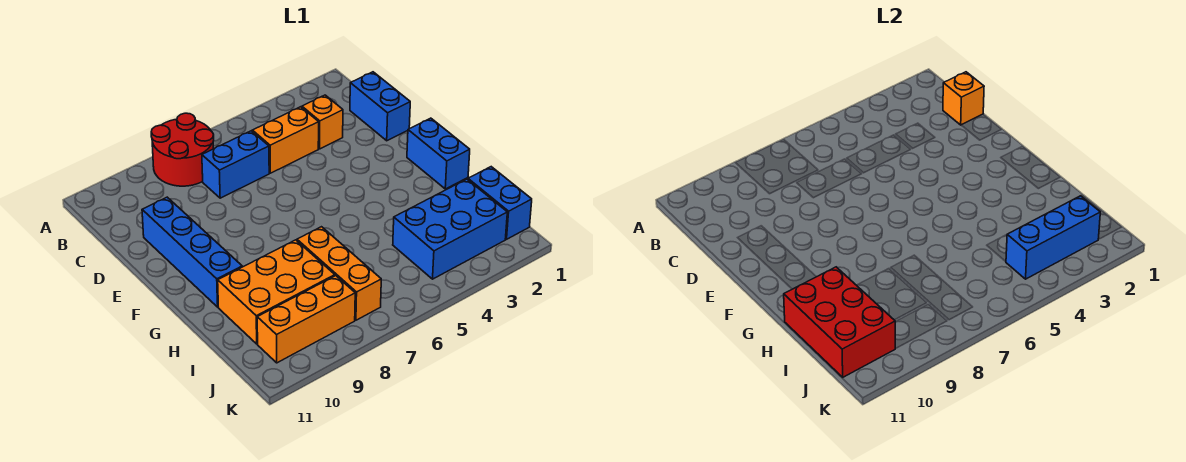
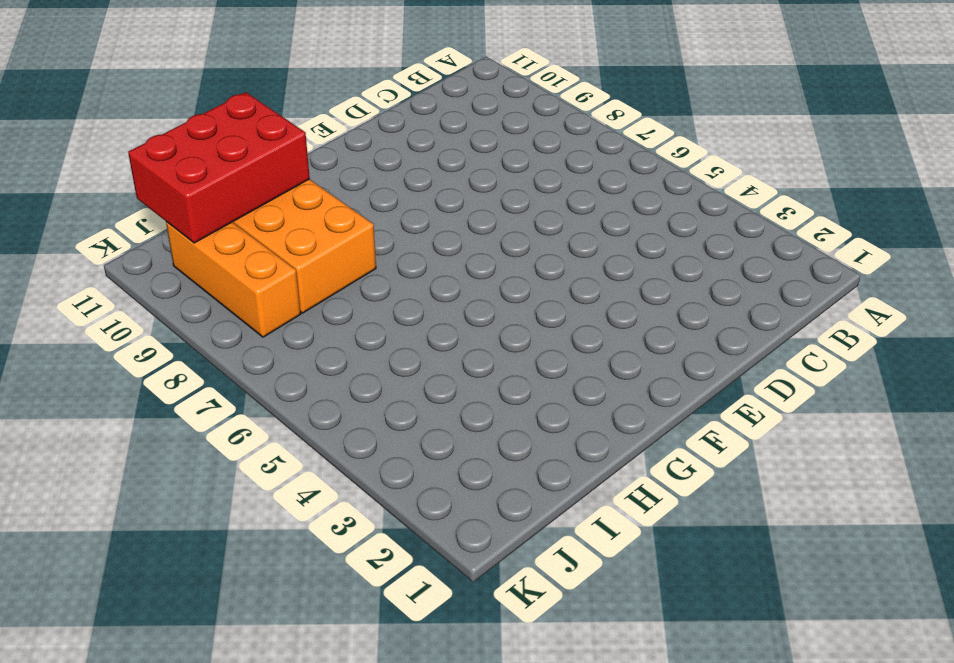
none -> red round brick A7:B8 level 1
none -> blue brick C1:D1 level 1
none -> orange brick C3 level 1

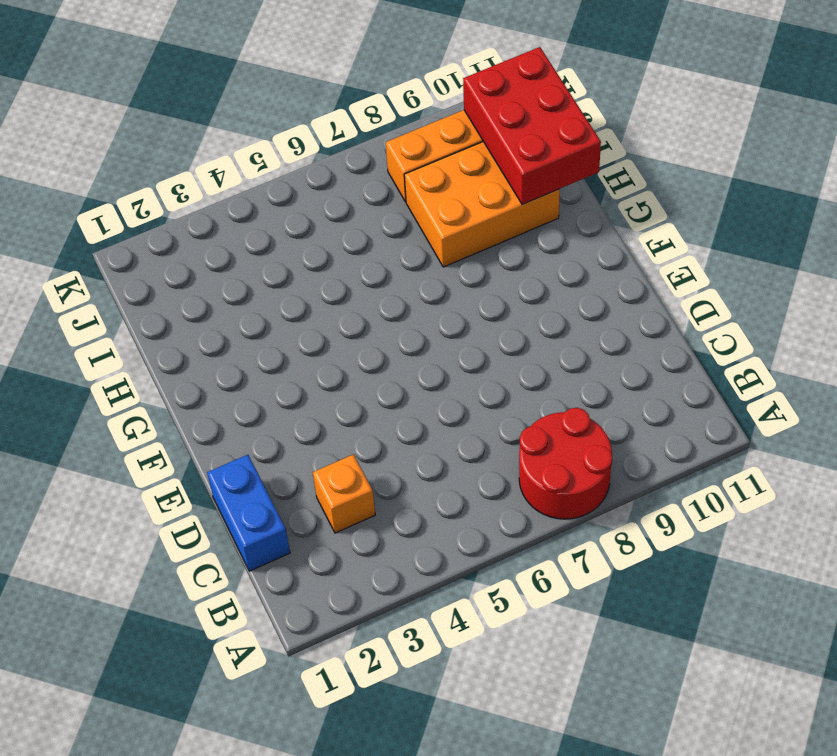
none -> orange brick C4:C5 level 1
none -> blue brick C6:C7 level 1
none -> blue brick D10:G10 level 1

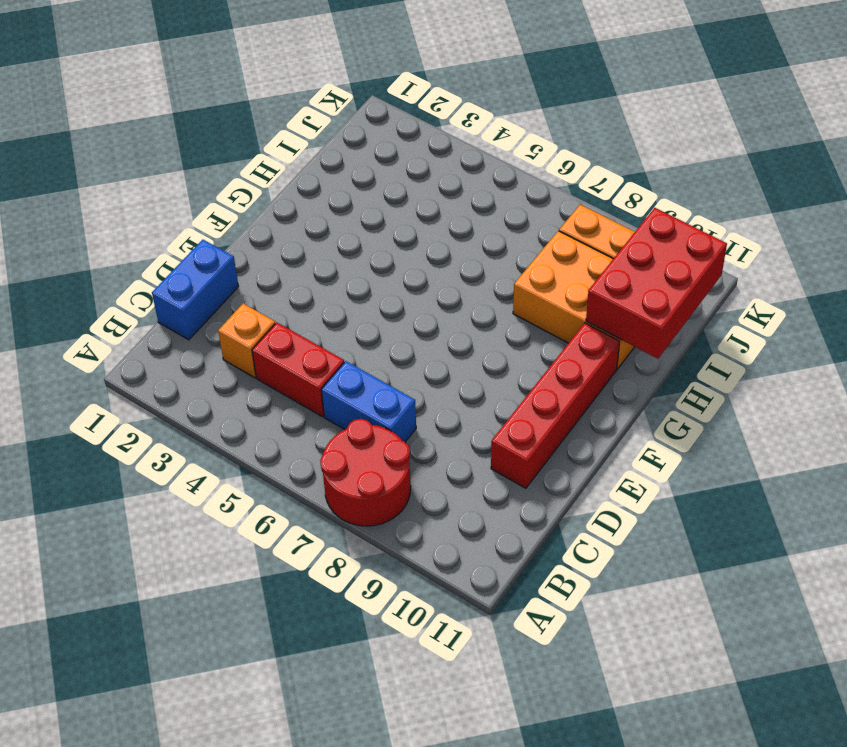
red brick C4:C5 level 1 -> orange brick C4:C5 level 1
red brick D10:G10 level 1 -> blue brick D10:G10 level 1
none -> blue brick F1:G1 level 1
none -> orange brick H7:J7 level 1
none -> blue brick I1:J1 level 1

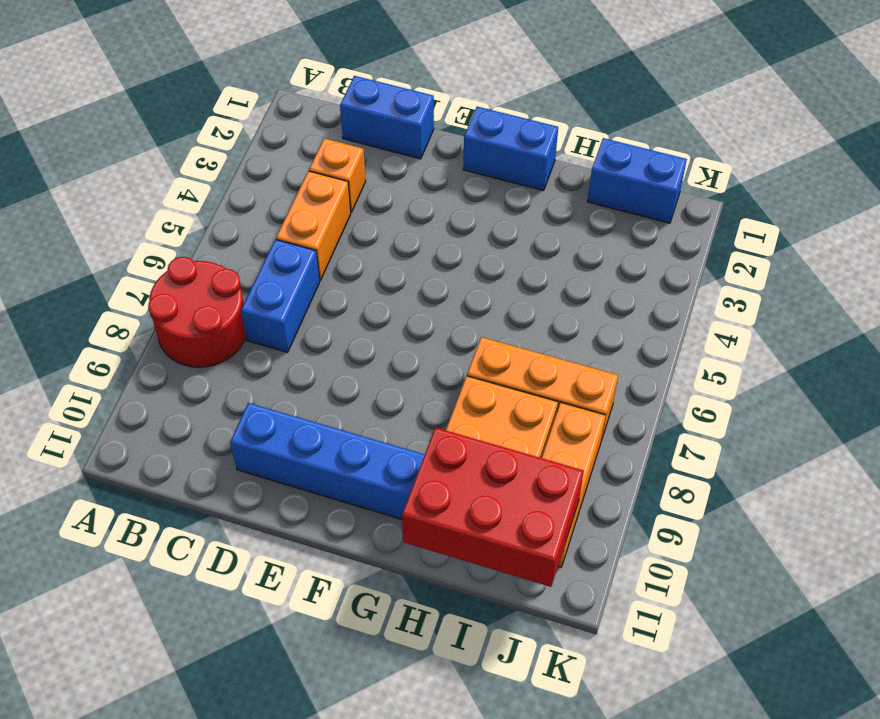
none -> blue brick I2:J4 level 1
none -> orange brick C1 level 2
none -> blue brick J2:J4 level 2

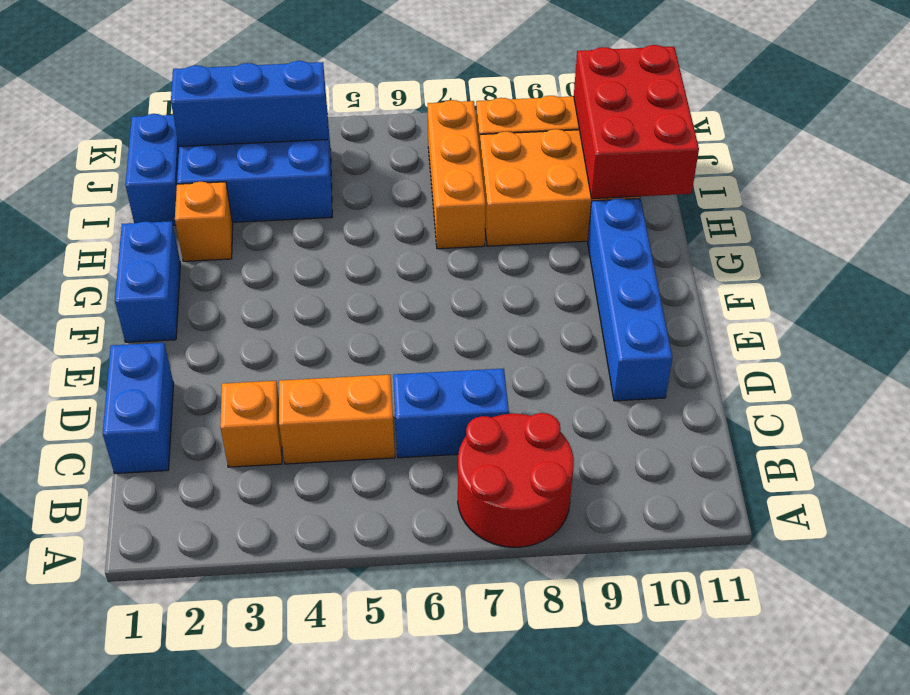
orange brick H2 level 1 -> orange brick C1 level 2

